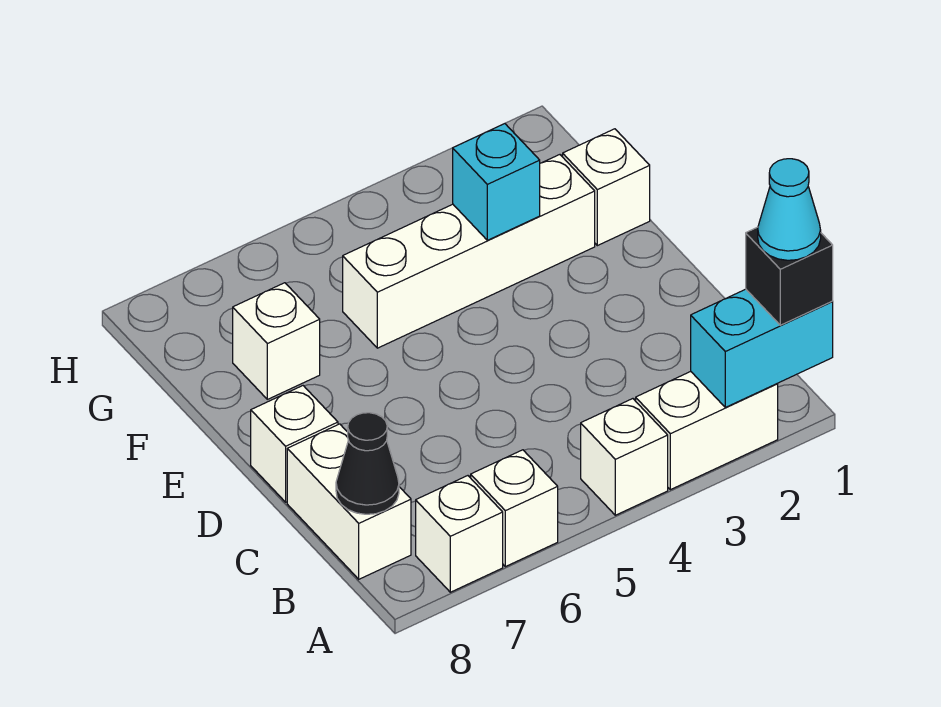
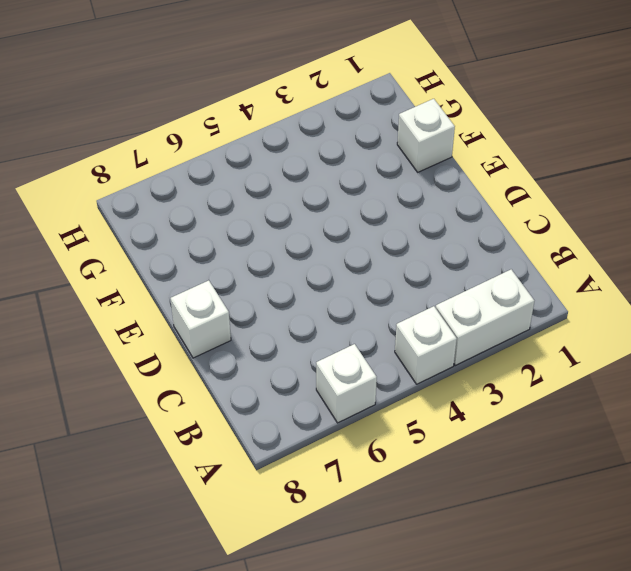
none -> white brick A7 level 1
none -> white brick B8:C8 level 1
none -> white brick F2:F5 level 1

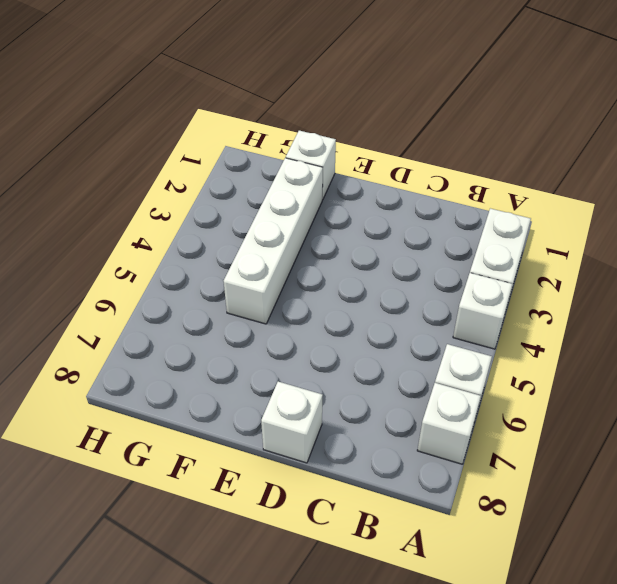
none -> white brick B8:C8 level 1
none -> white brick F7 level 1
none -> cyan brick A1:A2 level 2

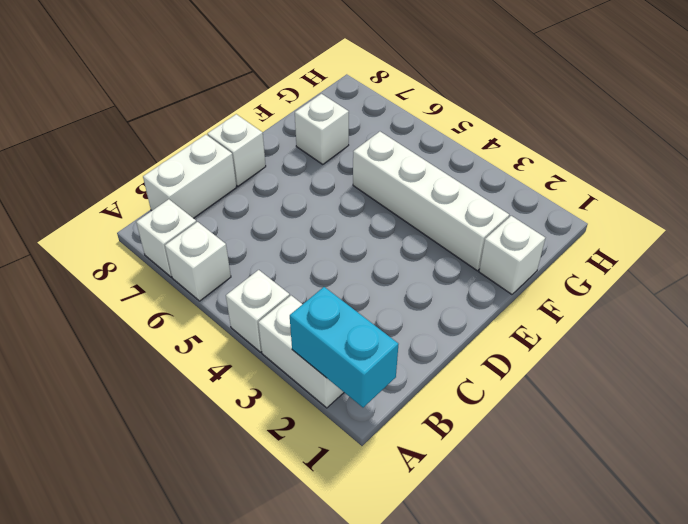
none -> black cone B8 level 2
none -> cyan brick F3 level 2
none -> black brick A1 level 3

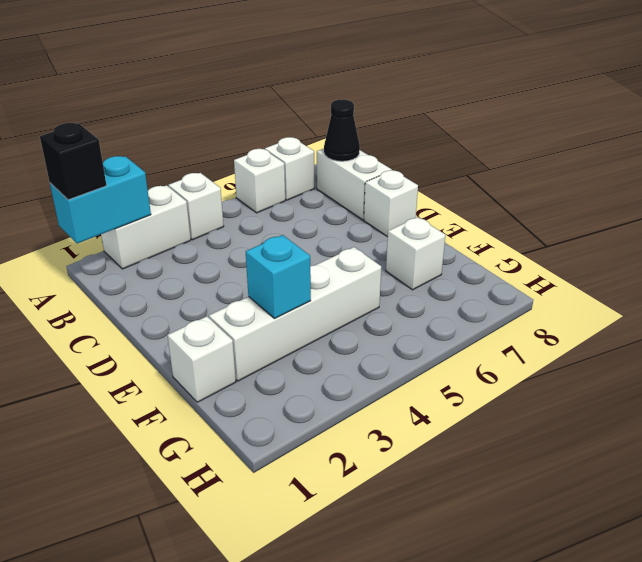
none -> cyan cone A1 level 4

